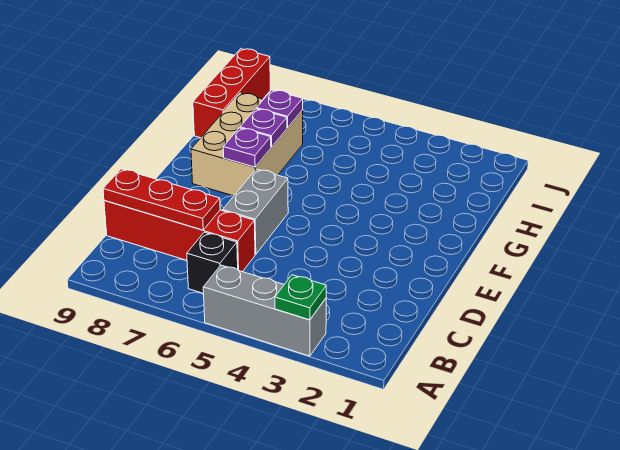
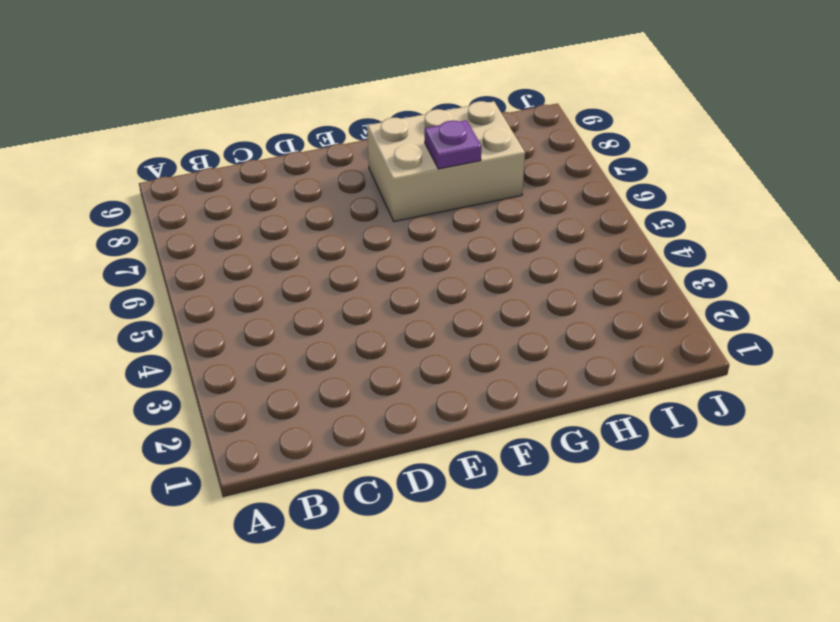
none -> grey brick A3:A5 level 1
none -> black brick B6 level 1

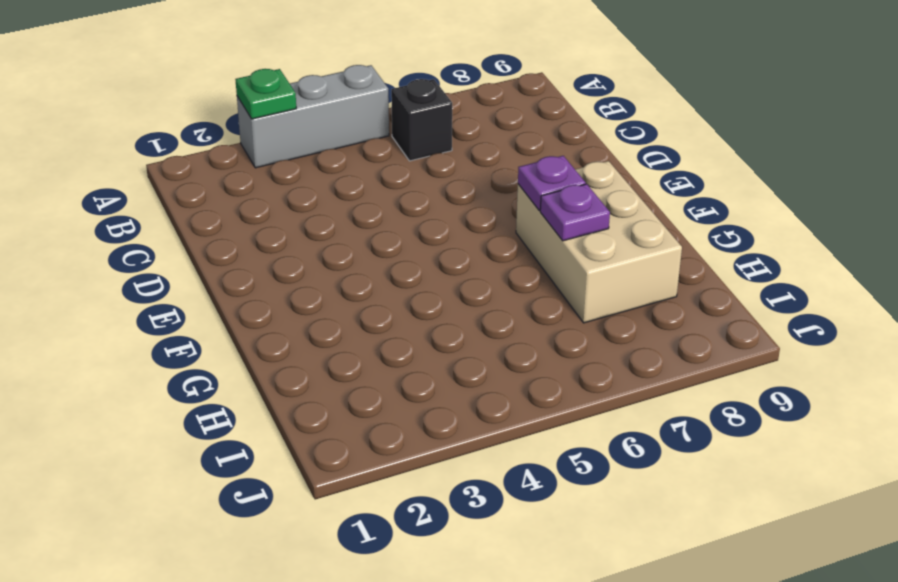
none -> red brick C6:C9 level 1
none -> grey brick D6:E6 level 1

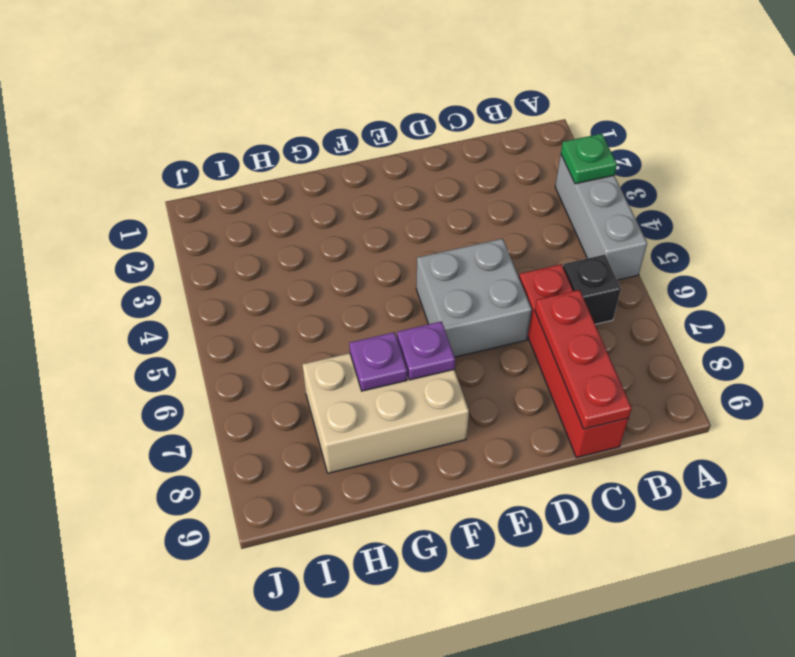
grey brick D5:E6 level 1 -> grey brick D6:E6 level 1
none -> red brick H9:J9 level 1
none -> purple plate H7 level 2

